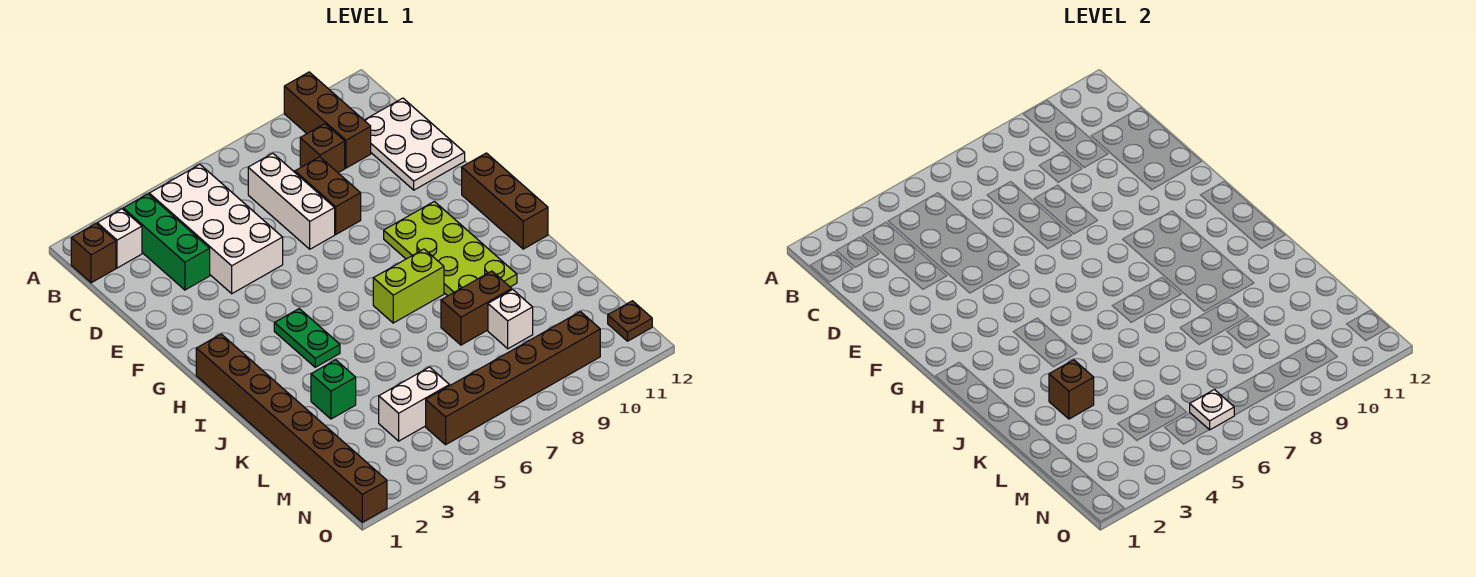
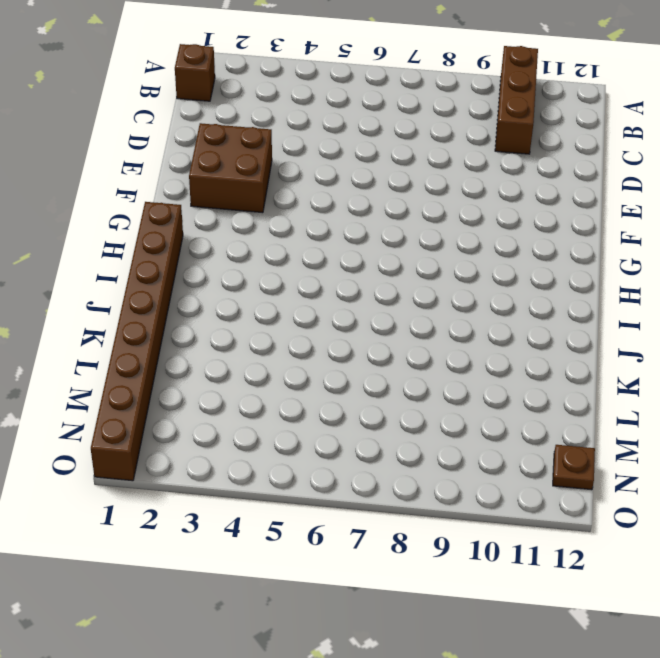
brown brick E2:F3 level 1 -> none
none -> white brick B2 level 1
none -> green brick B3:D3 level 1
none -> white brick B4:E5 level 1

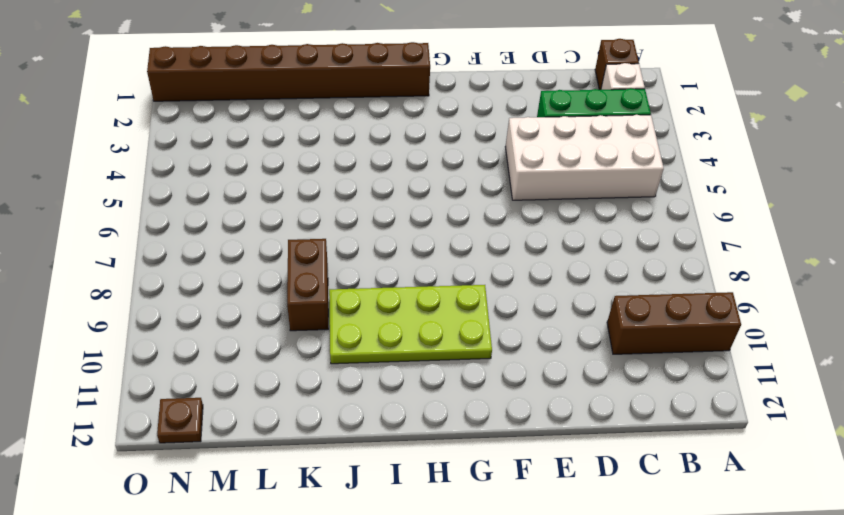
none -> white brick C7:E7 level 1
none -> brown brick C9 level 1
none -> white plate C11:E12 level 1

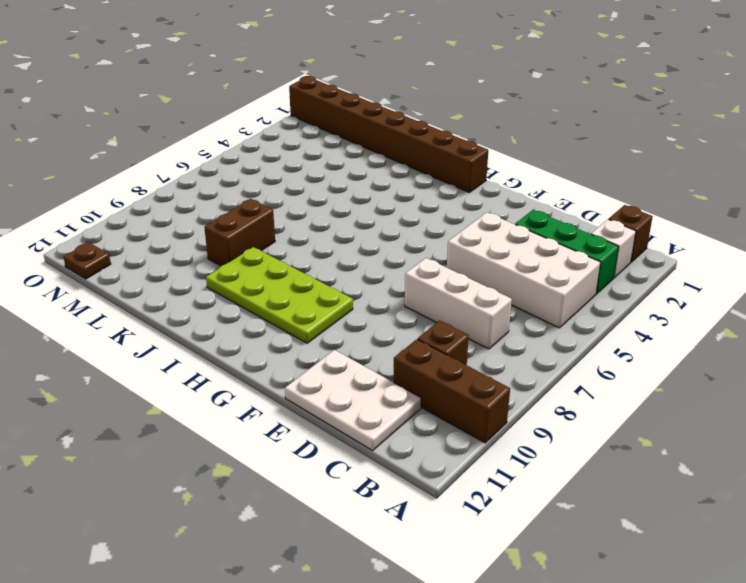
none -> brown brick D8:E8 level 1
none -> brown brick G12:I12 level 1
none -> green plate H4:I4 level 1

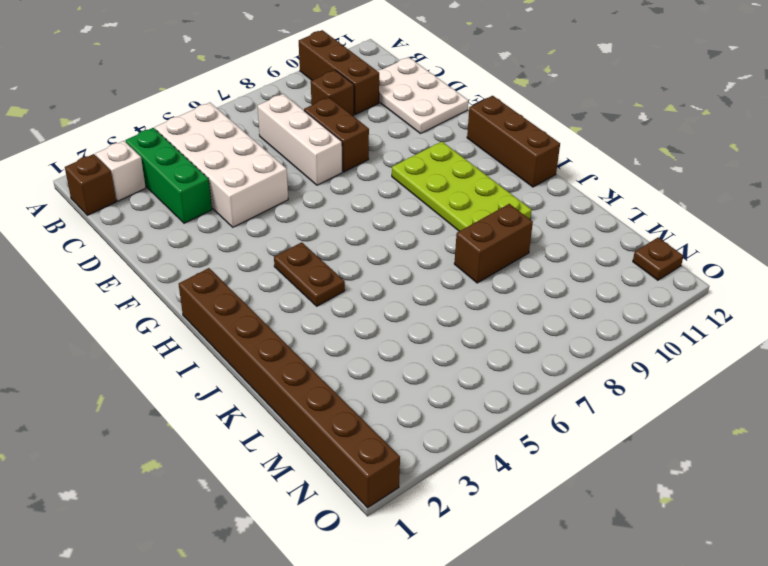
brown plate H4:I4 level 1 -> green plate H4:I4 level 1
none -> lime brick I7:I8 level 1
none -> green brick K3 level 1
none -> white brick L9 level 1

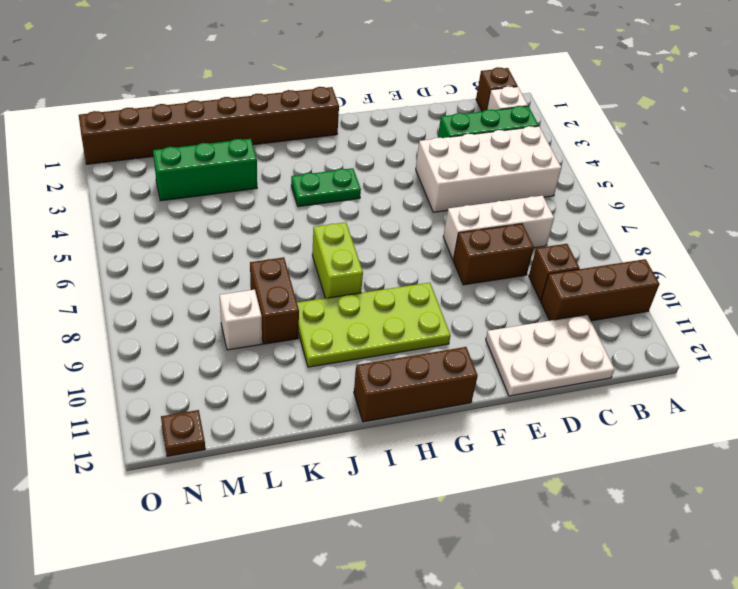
green brick K3:M3 level 1 -> green brick K3 level 1
none -> white brick M4:M5 level 1
none -> brown brick N5:N10 level 1
none -> brown brick K3 level 2

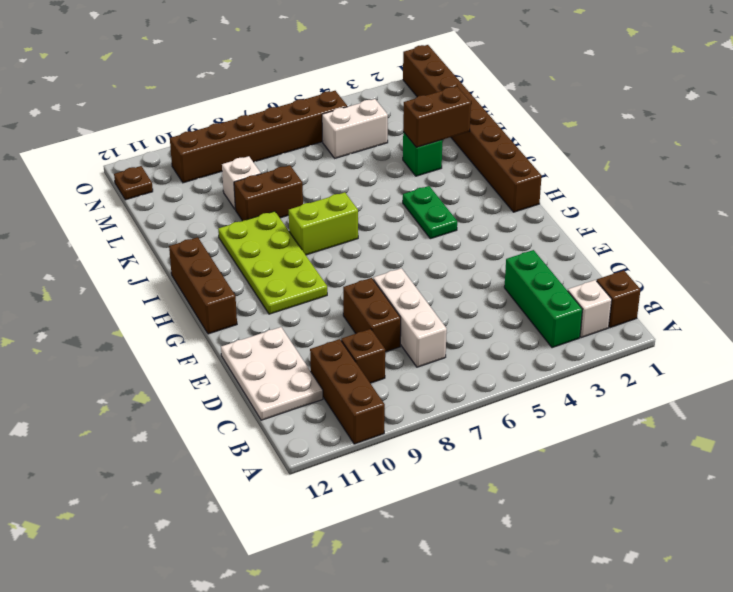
brown brick K2:K3 level 2 -> brown brick K3 level 2
none -> white brick B4:E5 level 1
none -> white plate N6 level 2

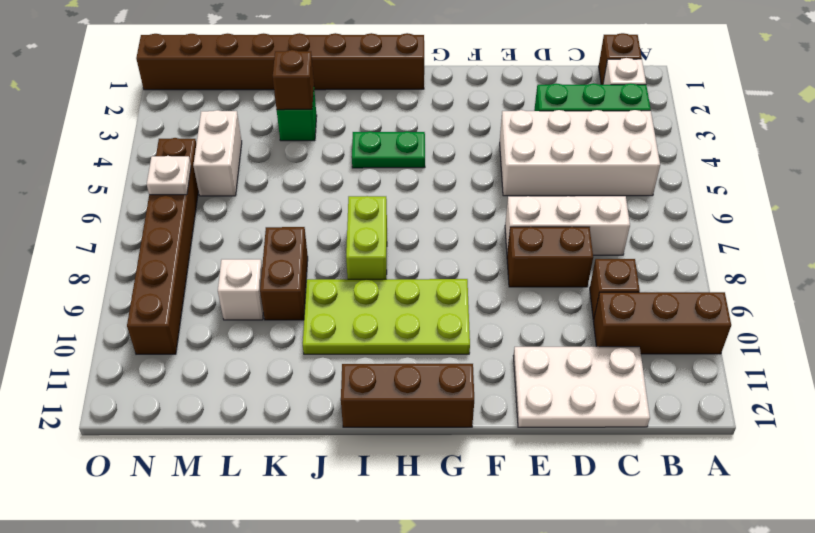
none -> brown plate N12 level 1

